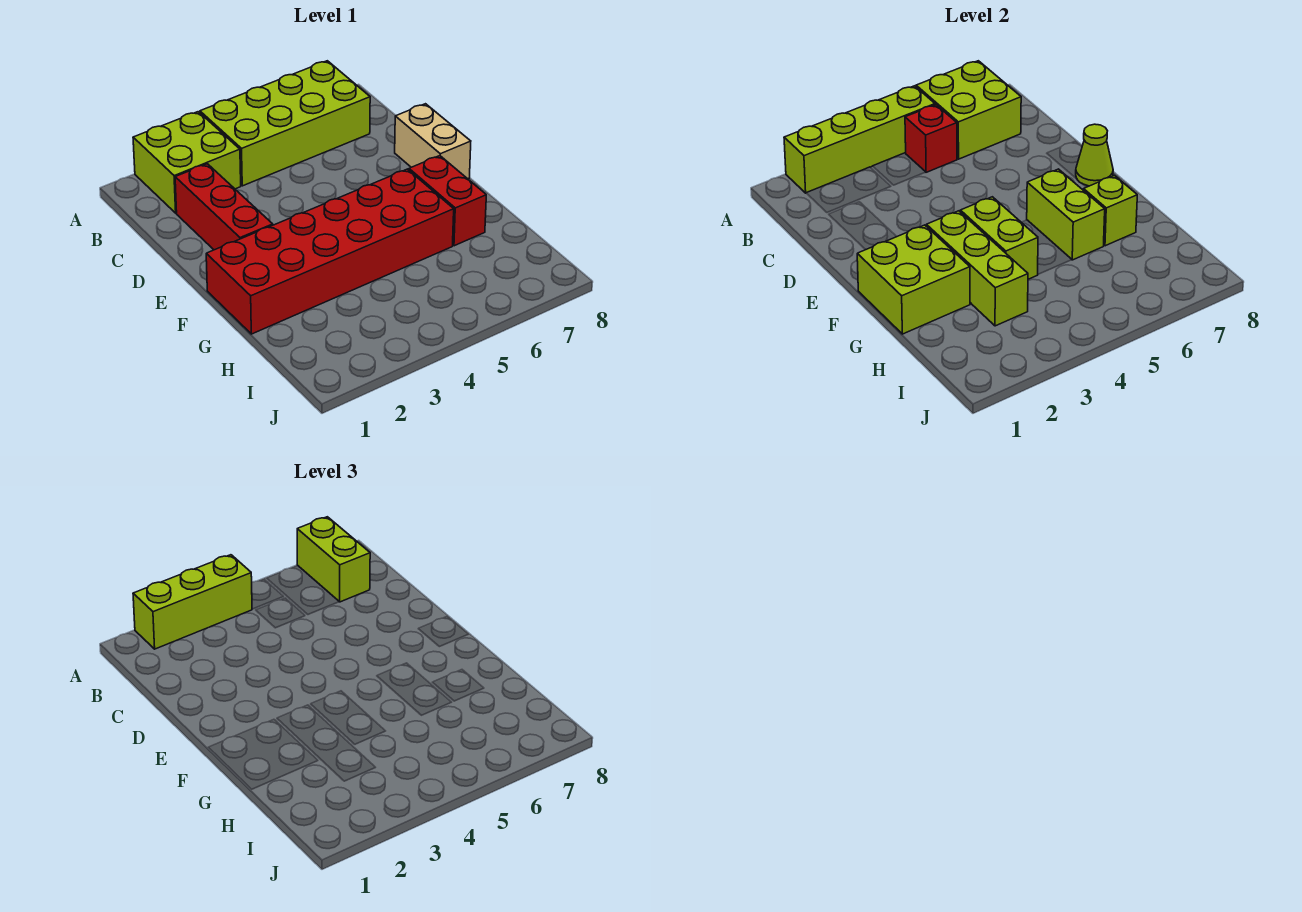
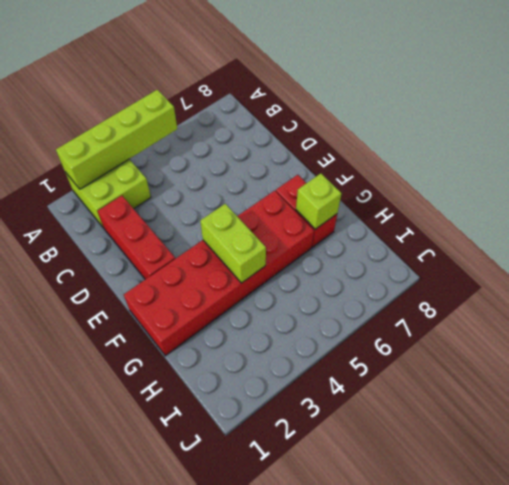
none -> lime brick A4:B7 level 1
none -> tan brick D8:E8 level 1
none -> lime brick A6:B7 level 2

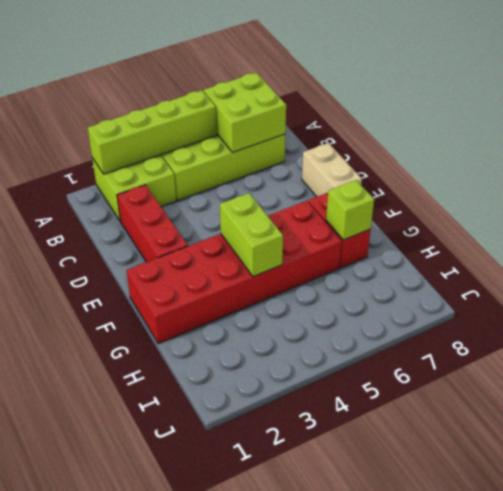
none -> red brick B5 level 2
none -> lime cone E8 level 2
none -> lime brick F1:G2 level 2

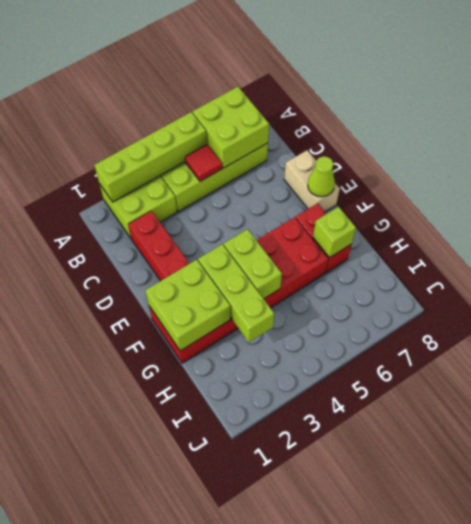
red tile B5 level 2 -> red brick B5 level 2
none -> lime brick F6:G6 level 2
none -> lime brick A2:A4 level 3
none -> lime brick A7:B7 level 3

